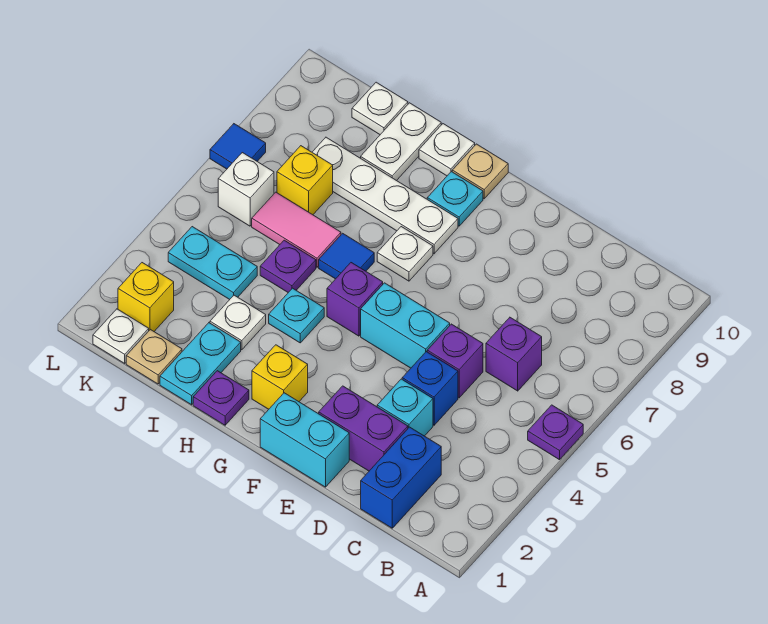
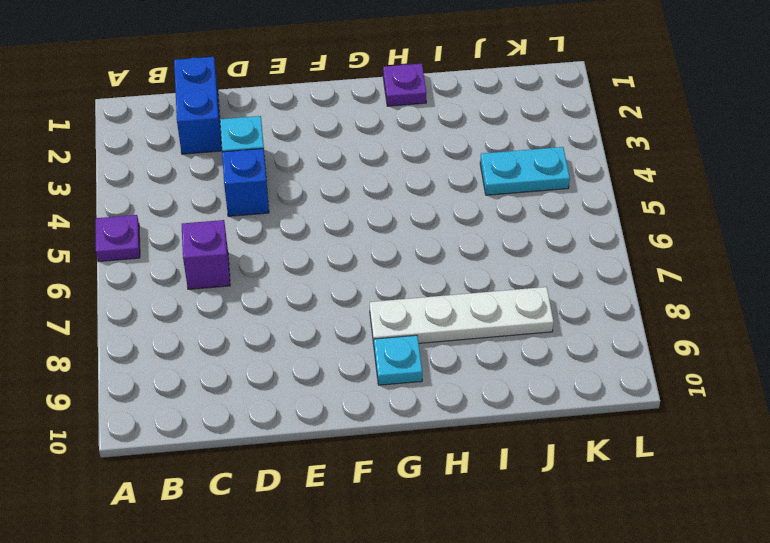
none -> purple brick D2:E2 level 1
none -> purple brick D5 level 1
none -> cyan brick E1:F1 level 1
none -> cyan brick E5:F5 level 1

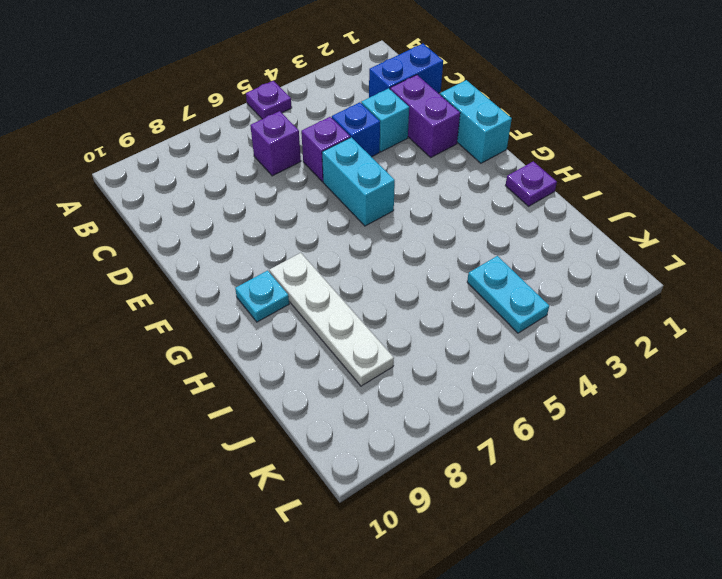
none -> yellow brick G2 level 1
none -> purple brick G5 level 1
none -> white plate G7 level 1
none -> tan plate G10 level 1

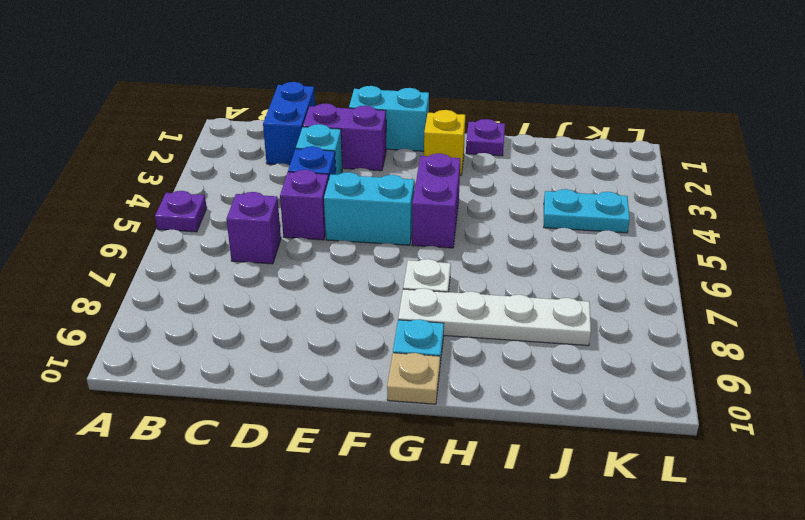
purple brick G4:G5 level 1 -> purple brick G5 level 1
none -> cyan plate H4 level 1
none -> blue tile H6 level 1
none -> white plate H10 level 1
none -> cyan plate I1:I2 level 1

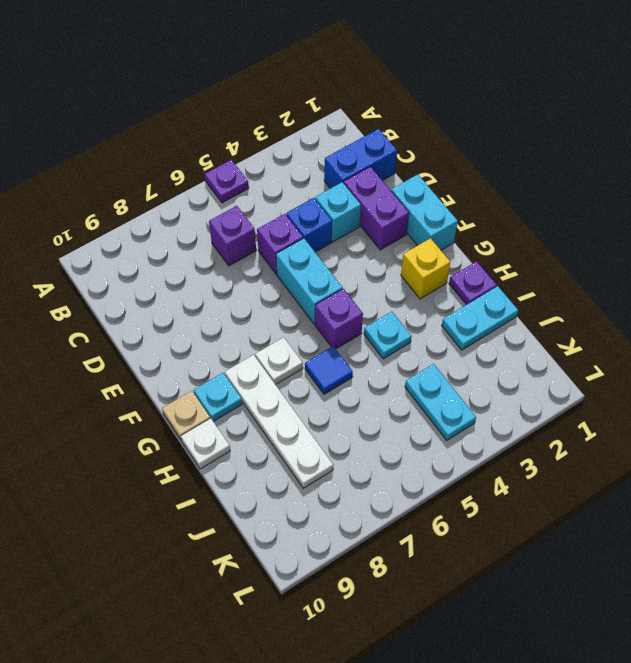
none -> white plate I3 level 1
none -> purple plate I5 level 1
none -> pink tile I6:J6 level 1
none -> white plate I9:I10 level 1

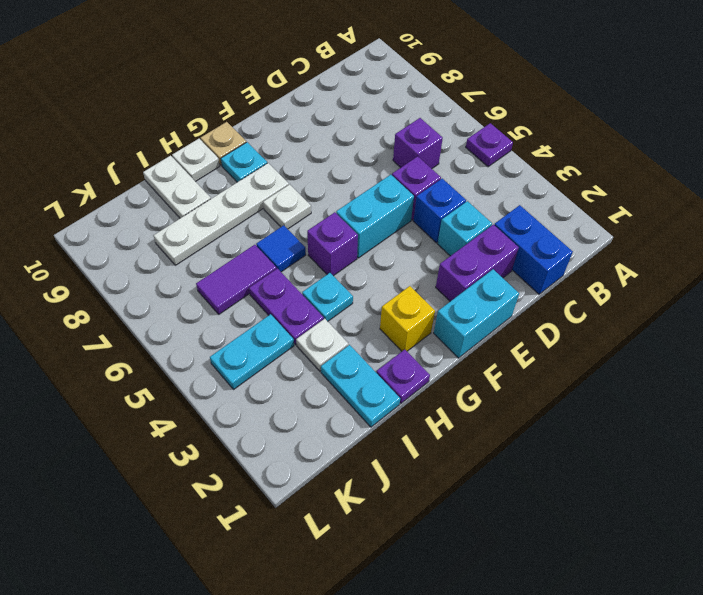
purple plate I4:I5 level 1 -> purple plate I5 level 1
purple tile I6:J6 level 1 -> pink tile I6:J6 level 1
none -> tan plate J1 level 1
none -> yellow brick J7 level 1
none -> white plate J10 level 1
none -> white plate K1 level 1

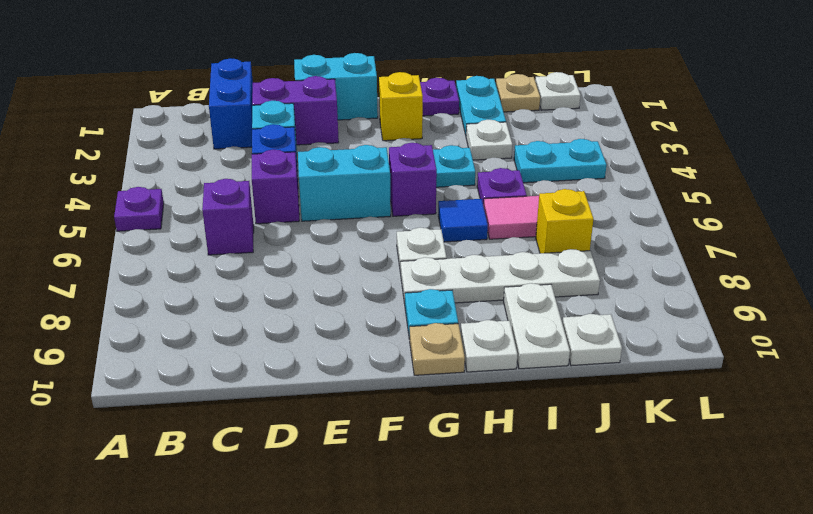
none -> yellow brick K2 level 1
none -> white brick K6 level 1
none -> blue tile L7 level 1

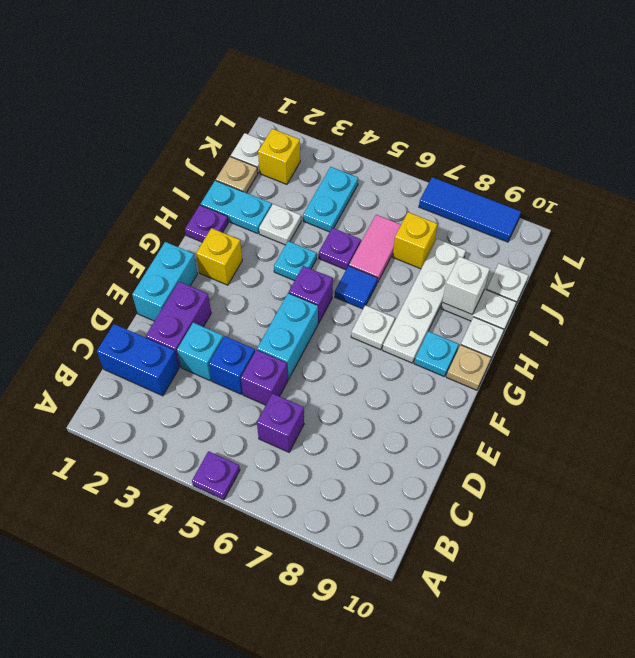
white brick I9 level 2 -> white brick K6 level 1
blue tile L7:L9 level 1 -> blue tile L7 level 1

